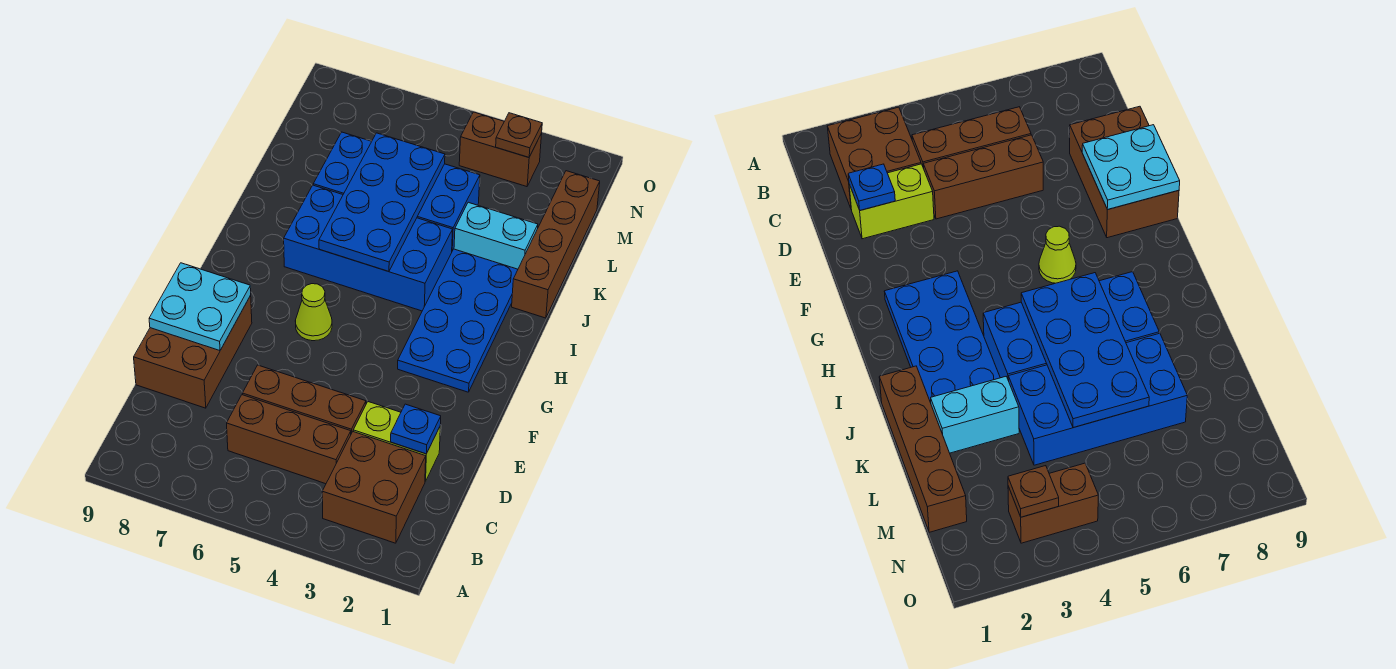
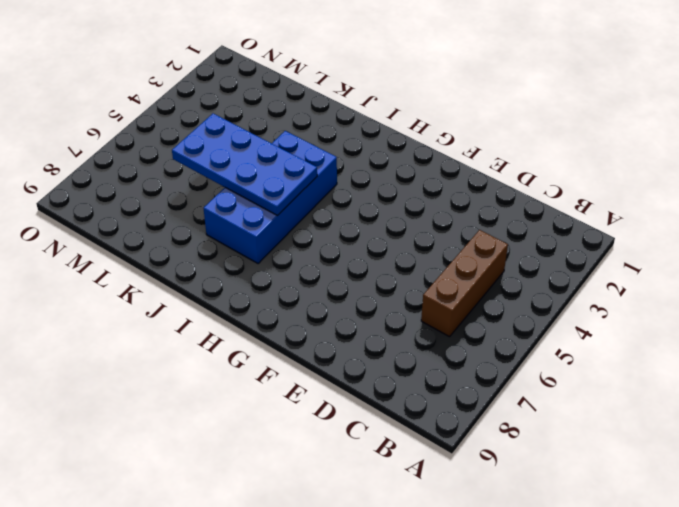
none -> brown brick B2:C3 level 1
none -> lime brick D2:D3 level 1
none -> brown brick D4:D6 level 1

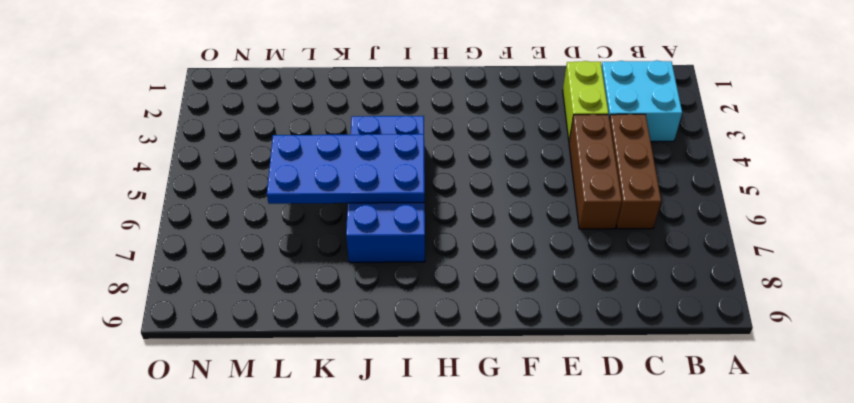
cyan brick B2:C3 level 1 -> brown brick B2:C3 level 1
none -> brown brick D8:F9 level 1
none -> blue plate G2:J3 level 1
none -> lime cone G6 level 1

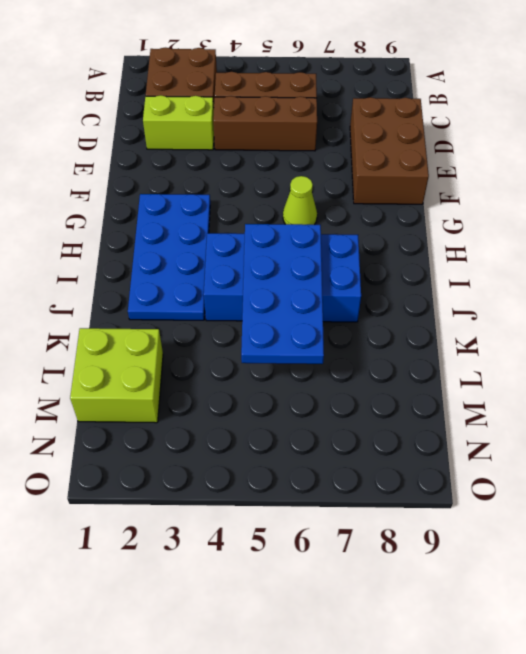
lime brick L1:M2 level 1 -> brown brick J1:M1 level 1
none -> cyan brick K2:K3 level 1
none -> blue brick K4:L7 level 1
none -> brown brick N3:N4 level 1

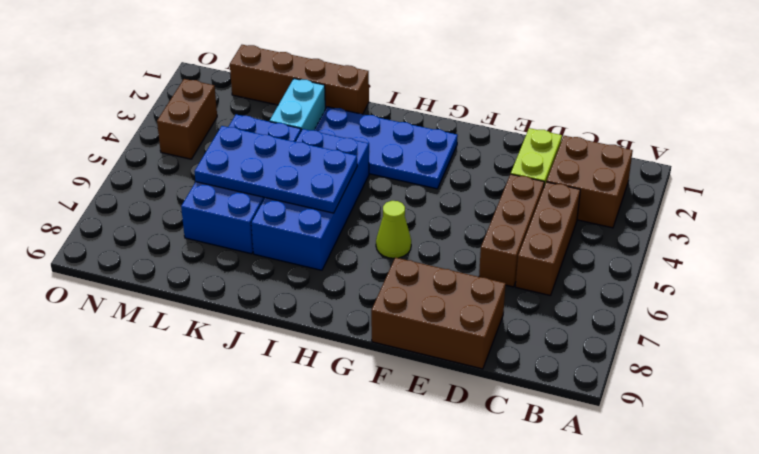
none -> blue plate D2 level 2
none -> cyan plate E8:F9 level 2
none -> brown plate N3 level 2

